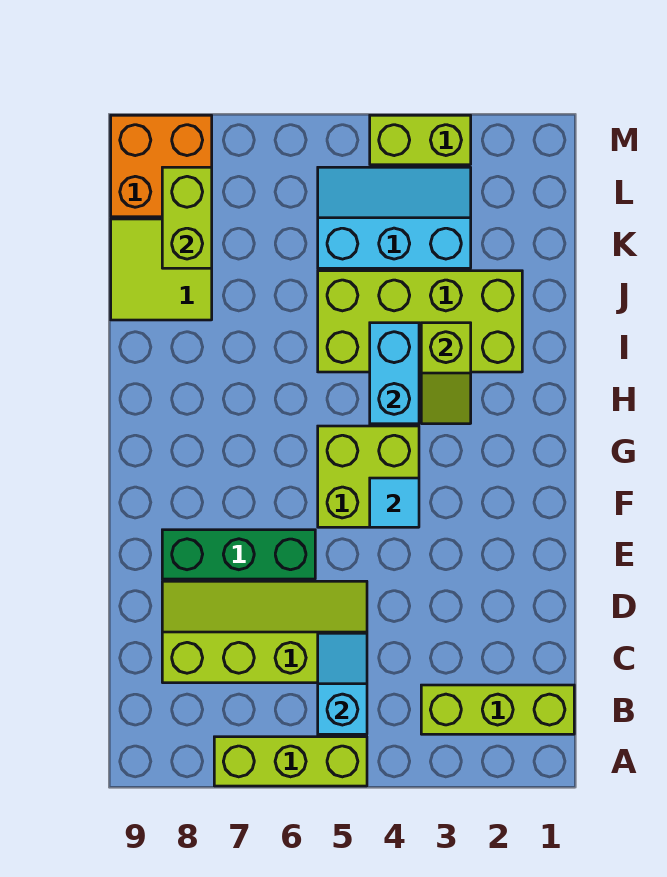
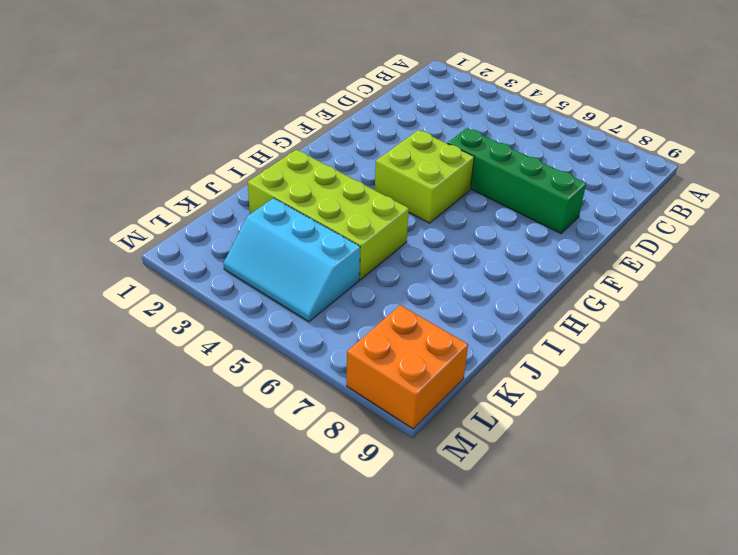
green brick E5:E8 level 1 -> green brick E6:E8 level 1
none -> lime brick A5:A7 level 1
none -> lime brick B1:B3 level 1
none -> lime slope C5:D8 level 1 top C

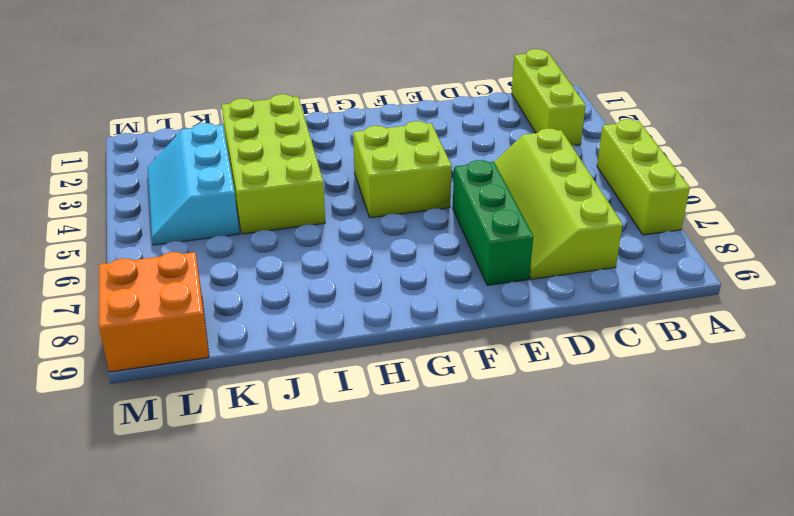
none -> lime tile J8:K9 level 1
none -> lime brick M3:M4 level 1
none -> cyan slope B5:C5 level 2 top B

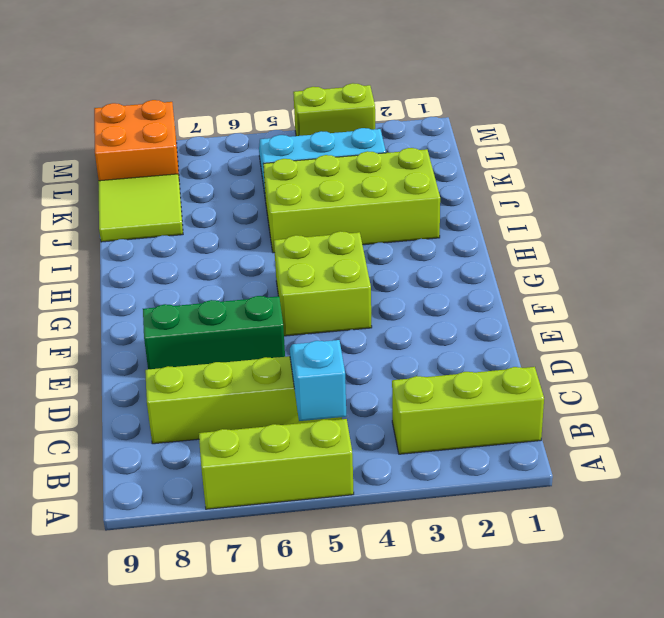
none -> cyan tile F4 level 2
none -> lime slope H3:I3 level 2 top I
none -> cyan brick H4:I4 level 2

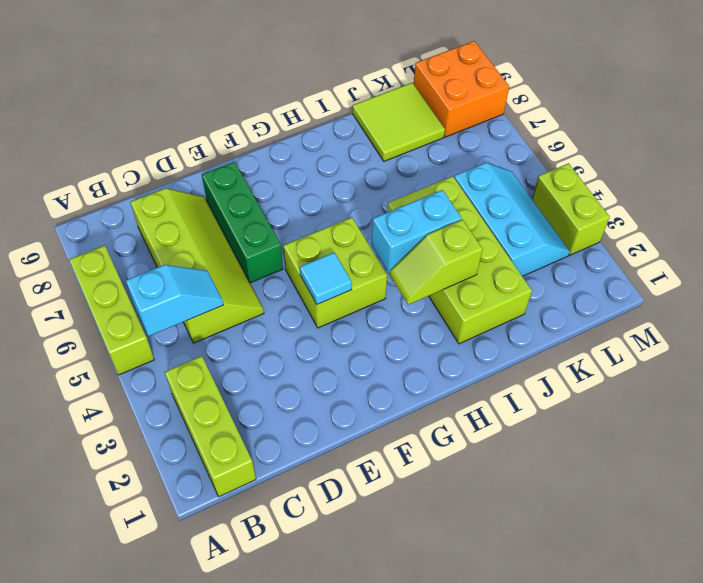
none -> lime brick K8:L8 level 2

